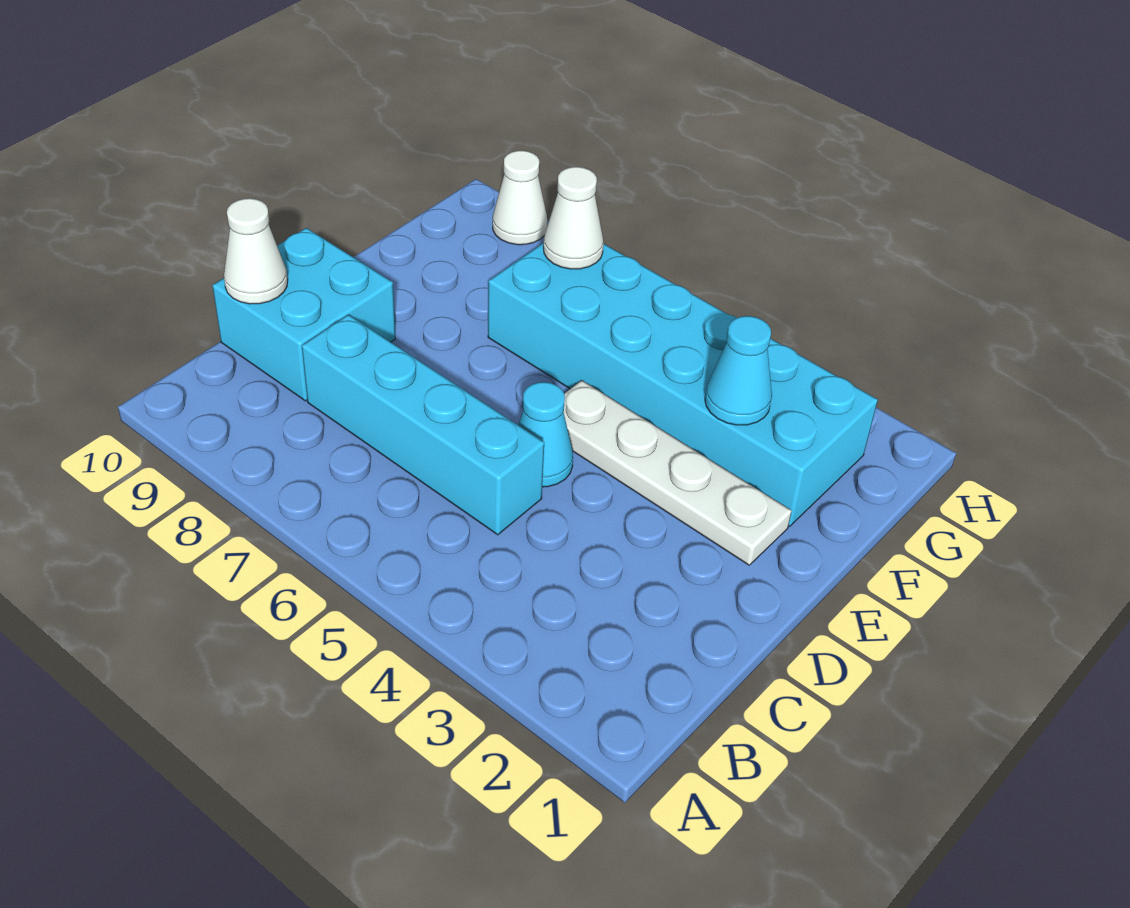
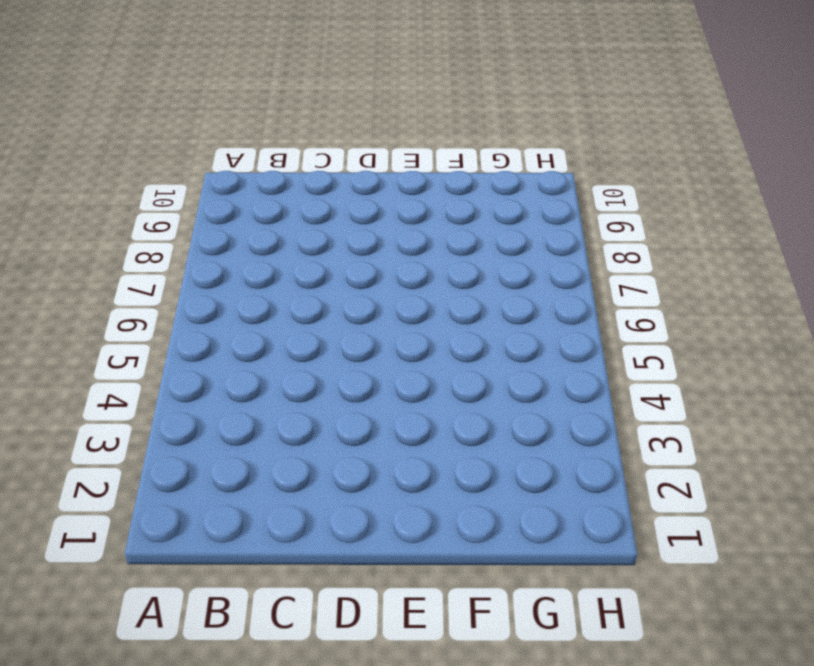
none -> cyan brick C5:C8 level 1
none -> cyan brick C9:D10 level 1

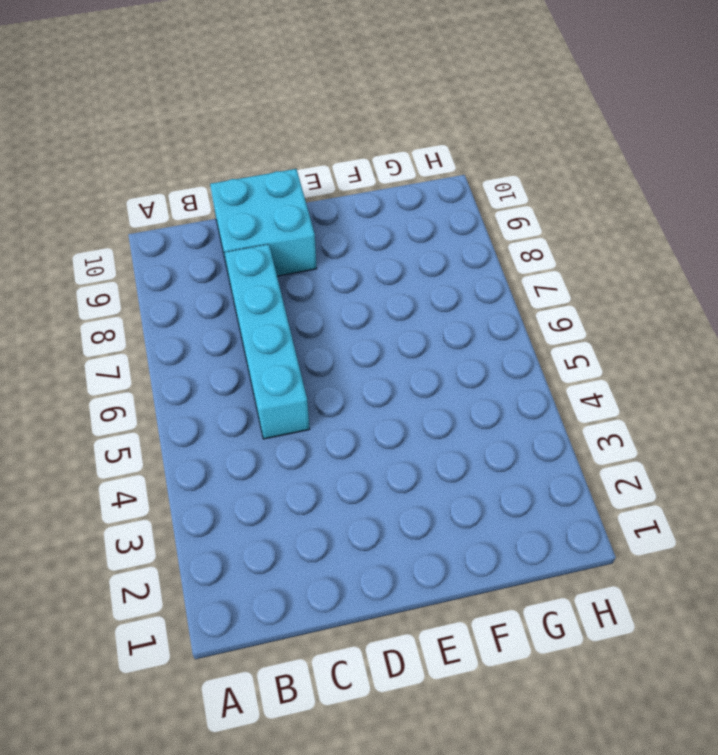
none -> cyan cone D5 level 1
none -> white plate E2:E5 level 1

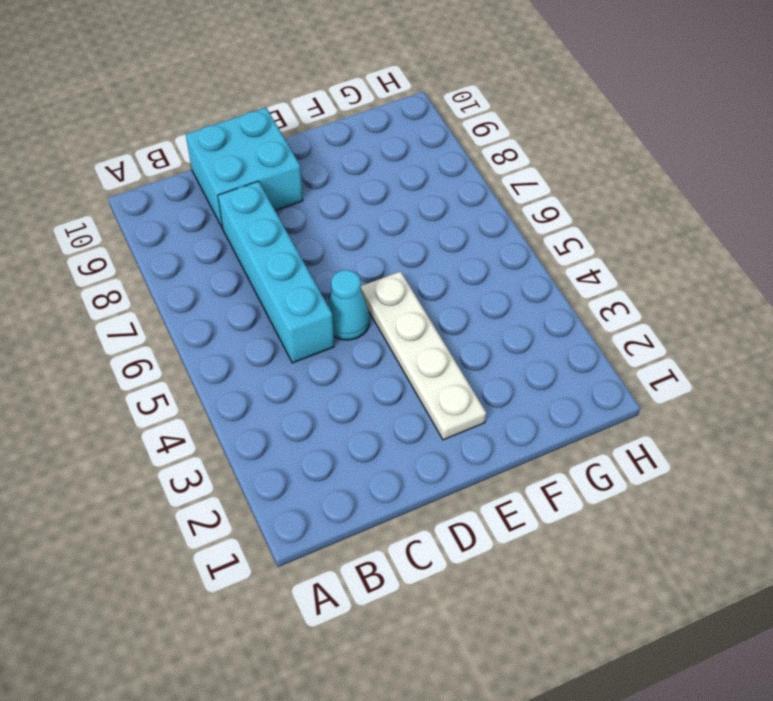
none -> cyan brick F2:G7 level 1
none -> white cone H9 level 1

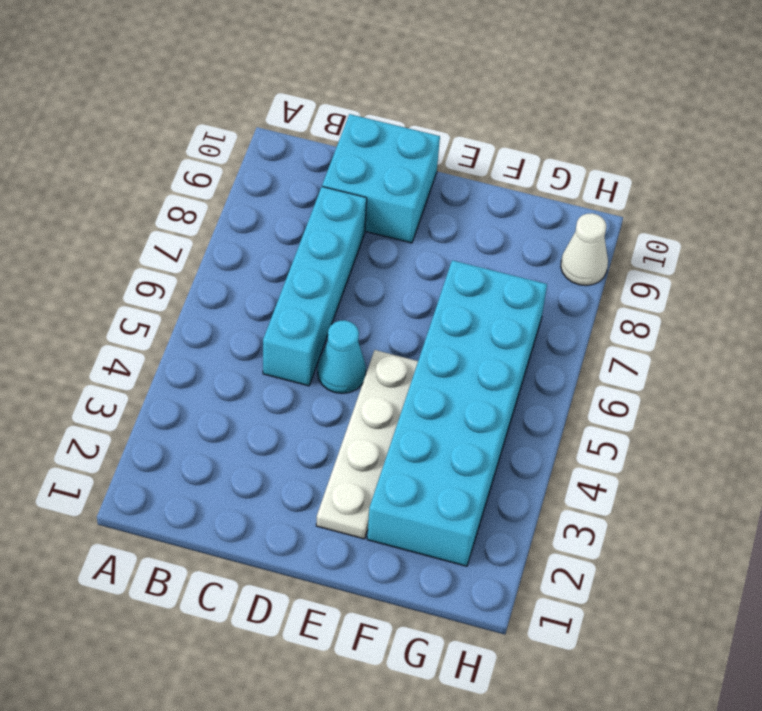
none -> white cone C10 level 2
none -> cyan cone F3 level 2

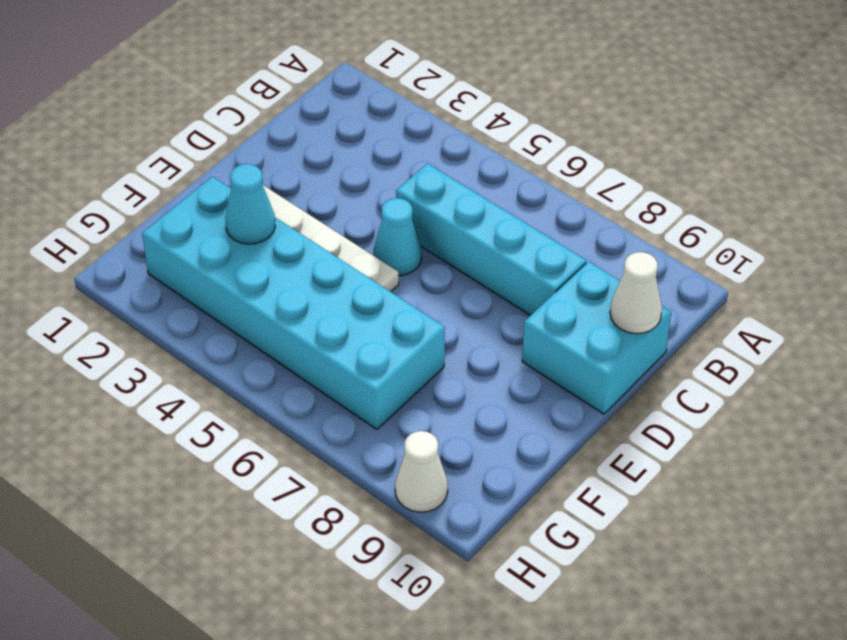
none -> white cone G7 level 2

